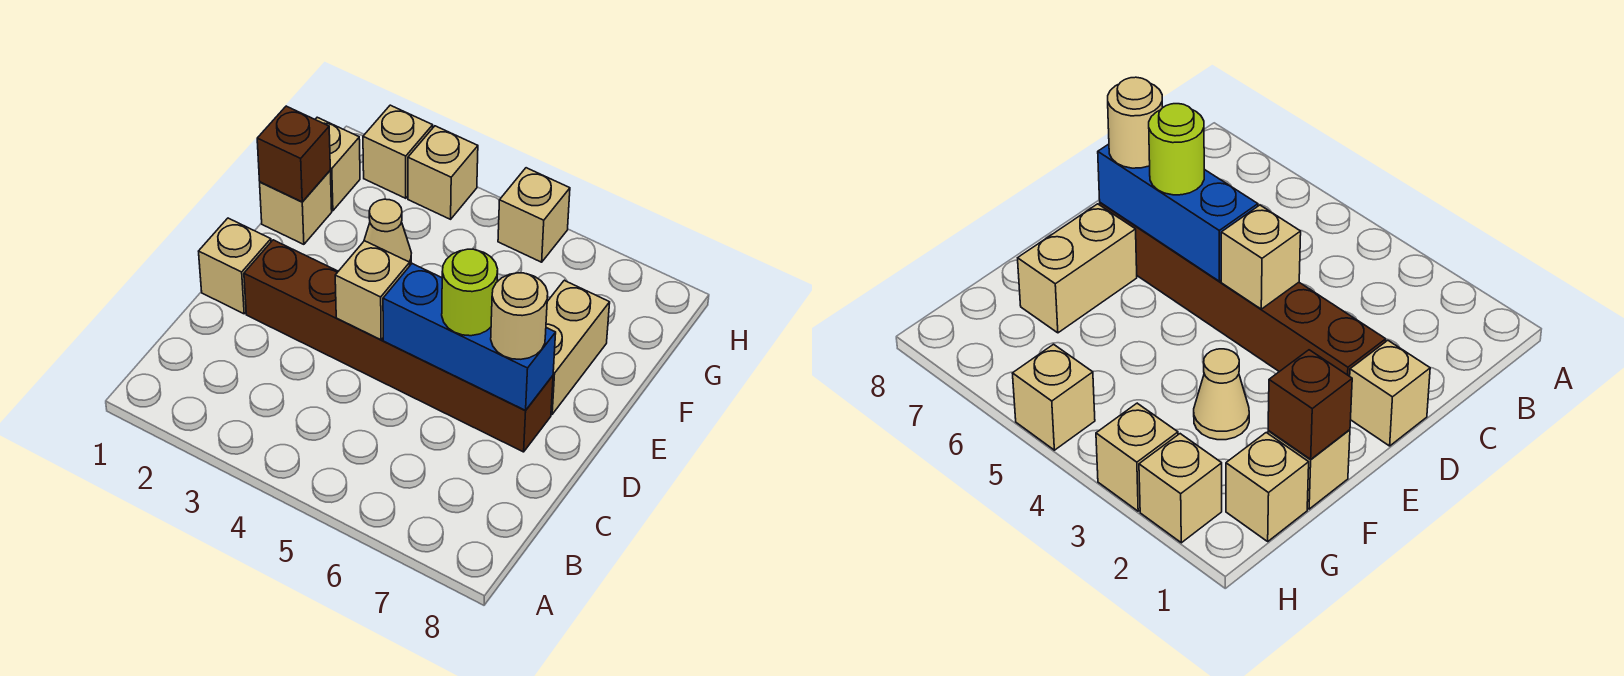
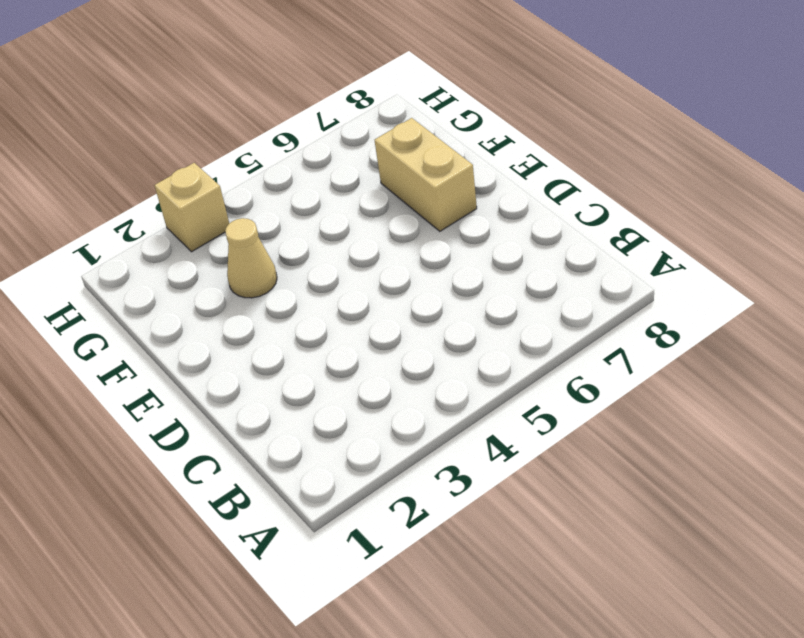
none -> tan brick D1 level 1
none -> brown brick D2:D7 level 1
none -> tan brick F1 level 1

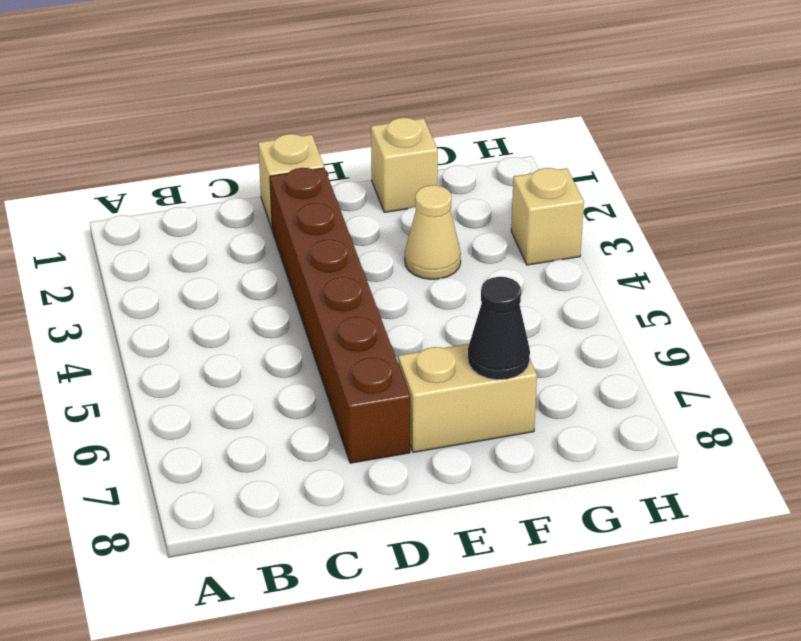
black cone F7 level 2 -> none
none -> tan brick G1 level 1
none -> tan brick H2 level 1
none -> tan brick H5 level 1

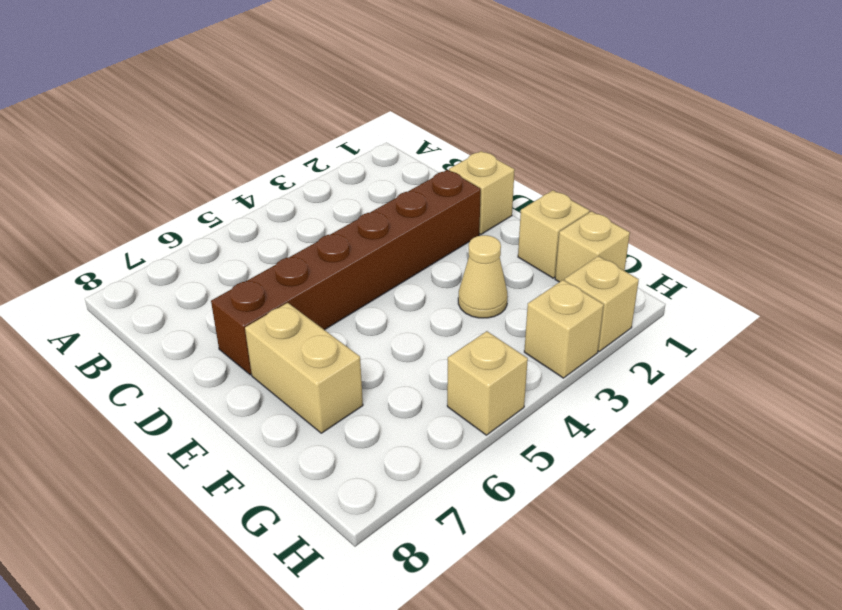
none -> tan brick D4 level 2
none -> blue brick D5:D7 level 2
none -> brown brick F1 level 2

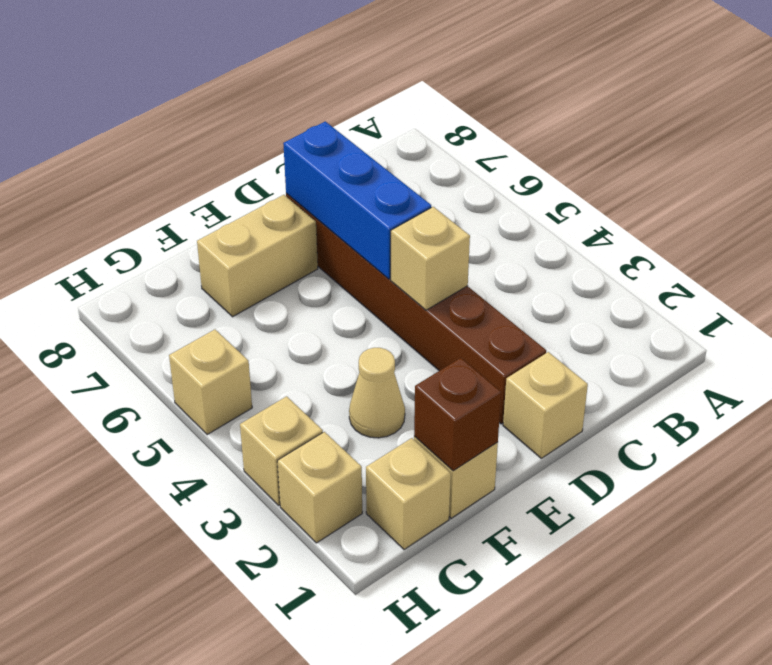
none -> lime round brick D6 level 3
none -> tan round brick D7 level 3

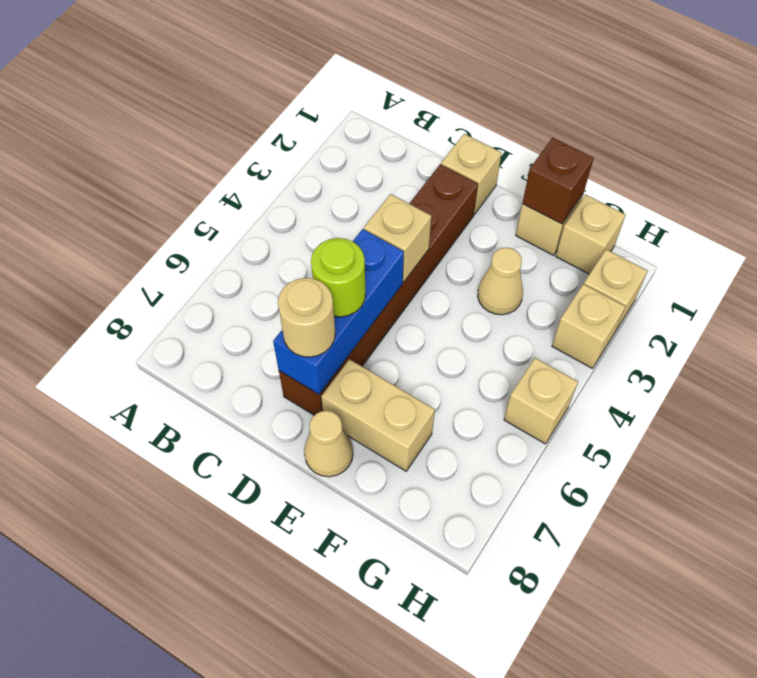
tan cone E8 level 1 -> none

